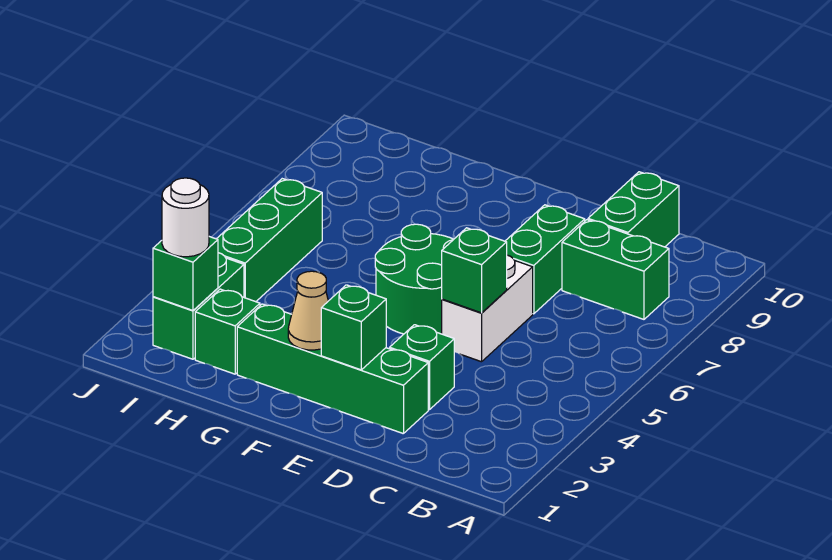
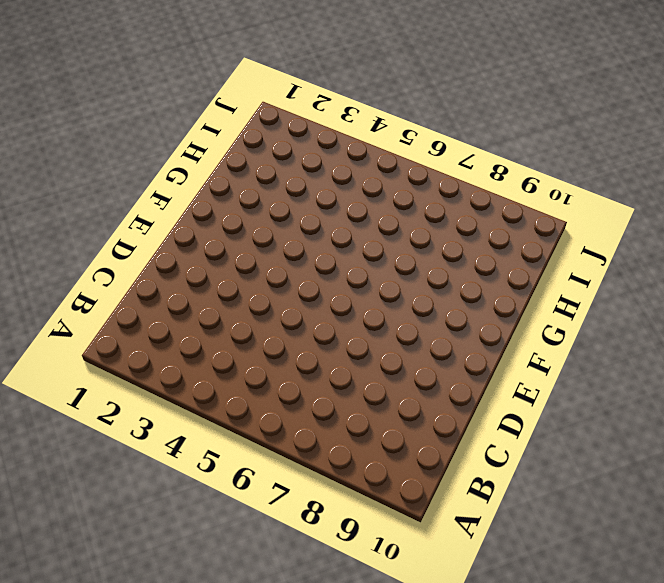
none -> green brick B8:C8 level 1
none -> green brick C9:C10 level 1
none -> green brick D2:G2 level 1

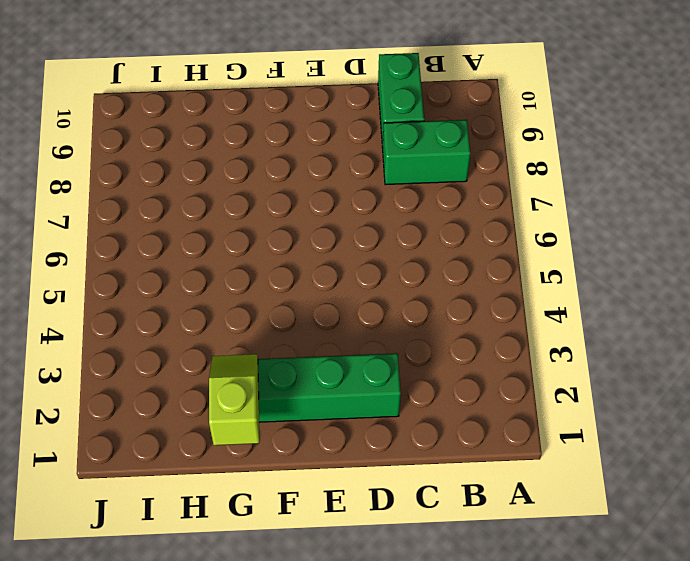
lime slope G1:G2 level 2 top 1 -> none
none -> green brick D3 level 1
none -> white brick D5:D6 level 1
none -> green brick D7:D8 level 1

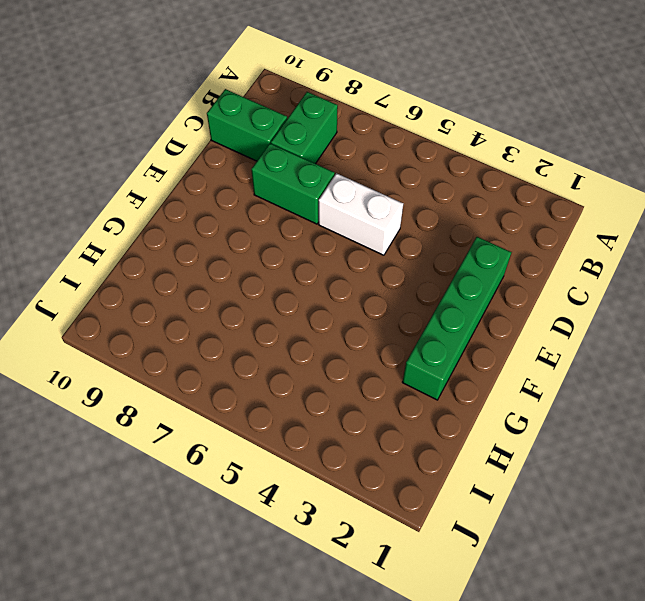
none -> green brick D3 level 1
none -> green round brick E5:F6 level 1
none -> green brick H2 level 1

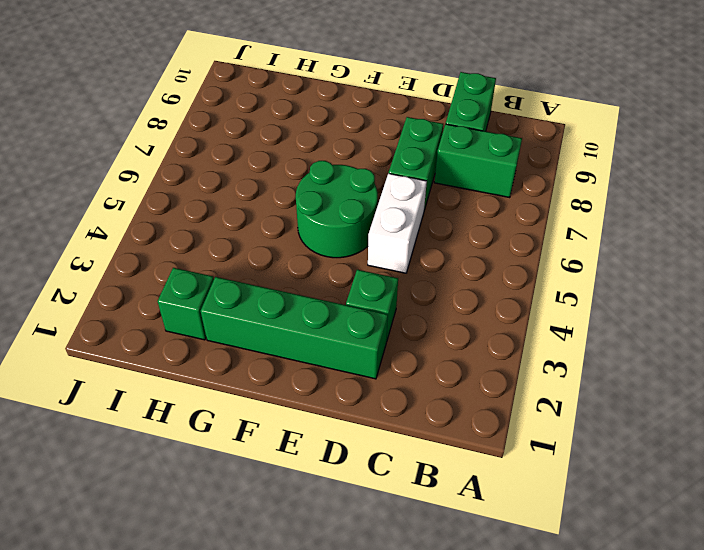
none -> green brick I2:I3 level 1
none -> green brick I4:I6 level 1
none -> green brick D5 level 2

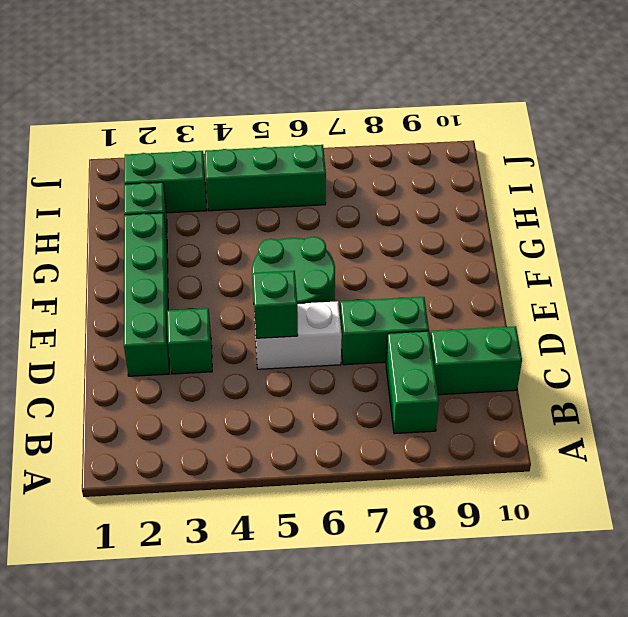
none -> green brick E2 level 2
none -> tan cone F2 level 2
none -> green brick I2 level 2

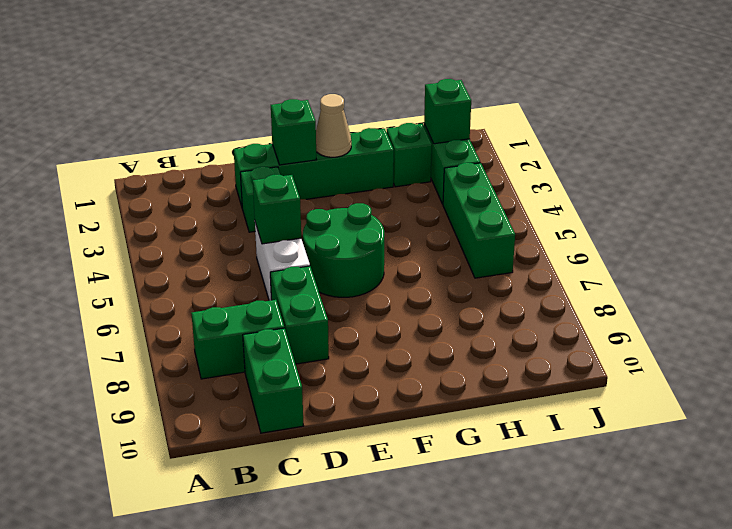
none -> white round brick I2 level 3

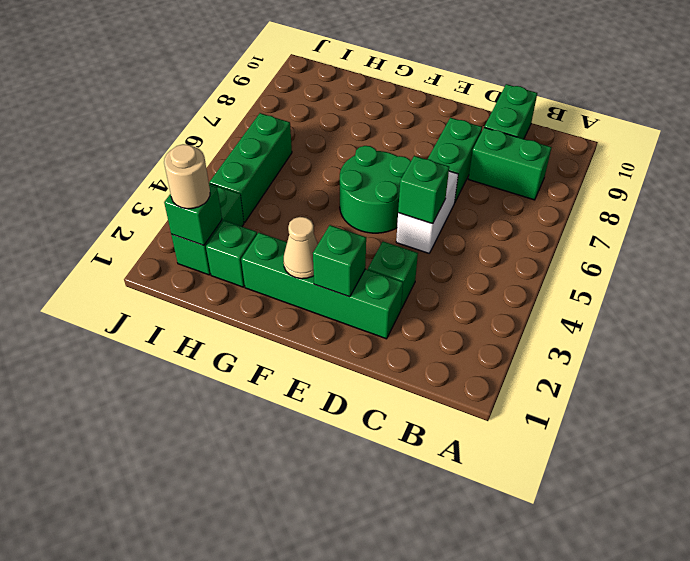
tan round brick I2 level 3 -> white round brick I2 level 3

